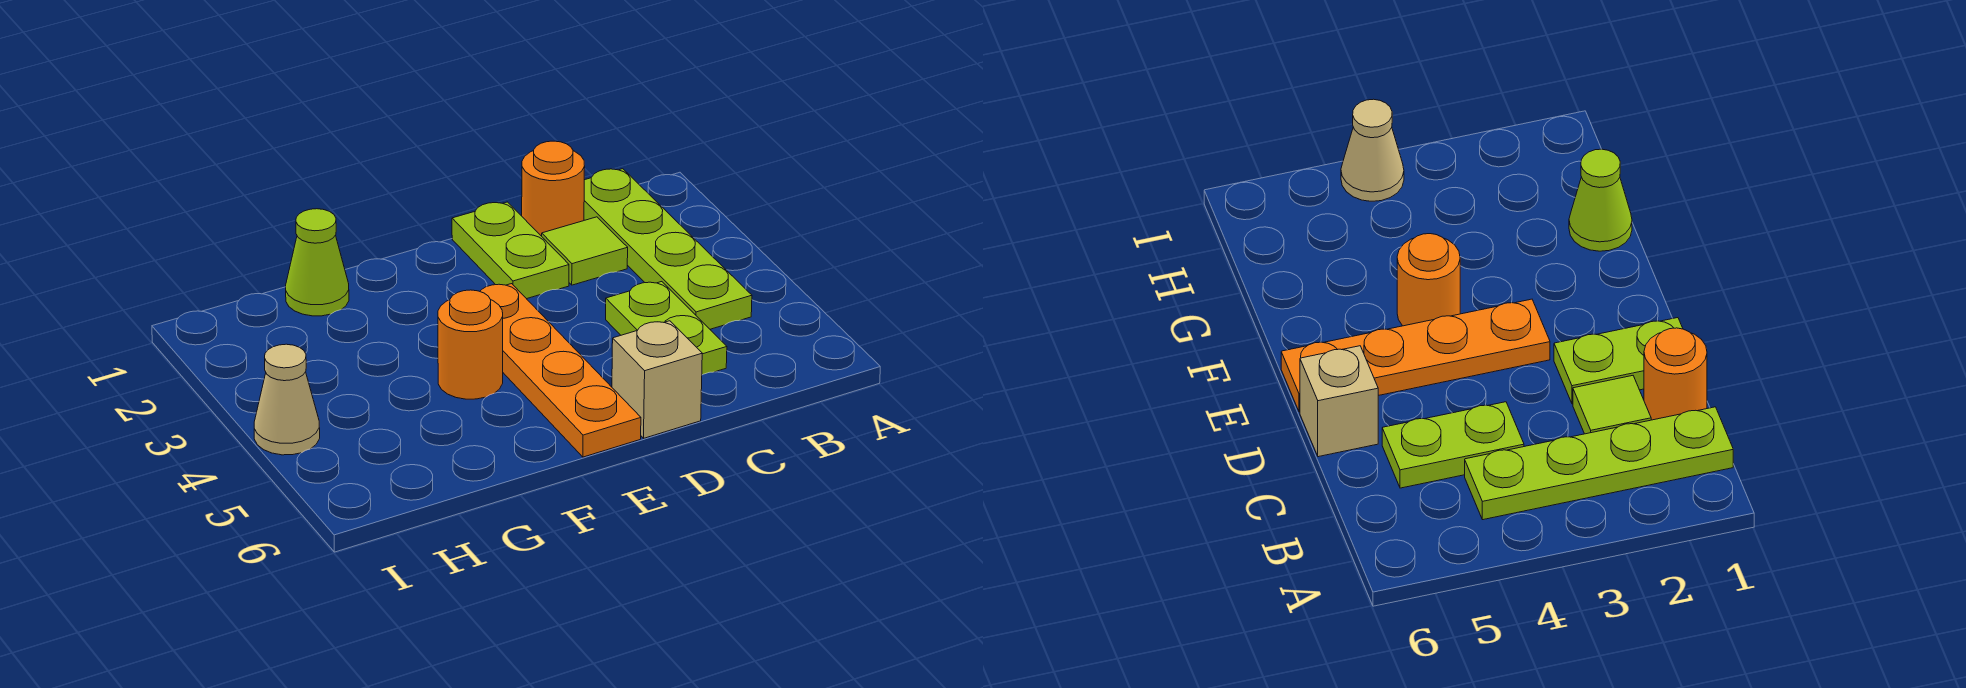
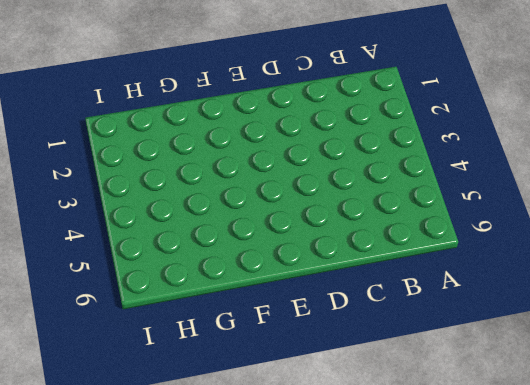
none -> lime plate B1:B4 level 1
none -> orange round brick C1 level 1

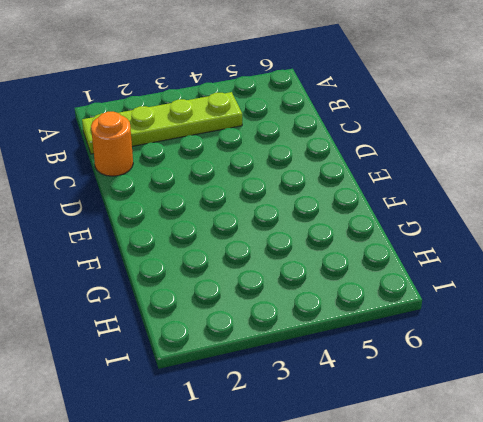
none -> lime tile C2 level 1
none -> lime plate C4:C5 level 1

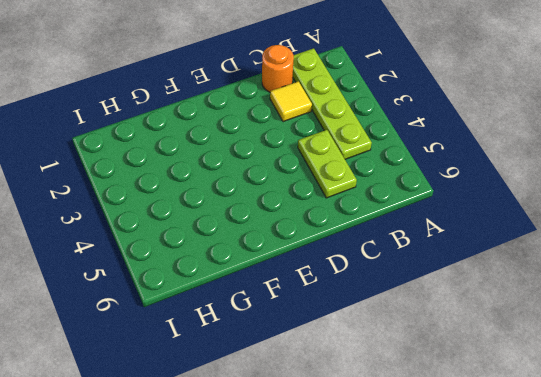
yellow tile C2 level 1 -> lime tile C2 level 1
none -> lime plate D1:D2 level 1
none -> tan brick D6 level 1

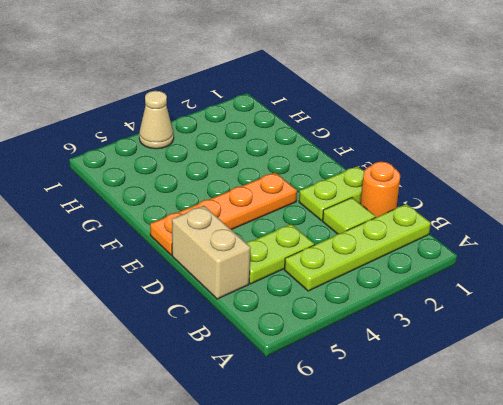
tan brick C6:D6 level 1 -> tan brick D6 level 1
none -> orange round brick F4 level 1
none -> lime cone G1 level 1

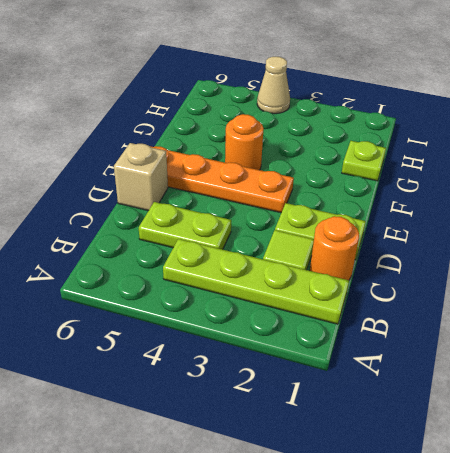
lime plate G1 level 1 -> lime cone G1 level 1

